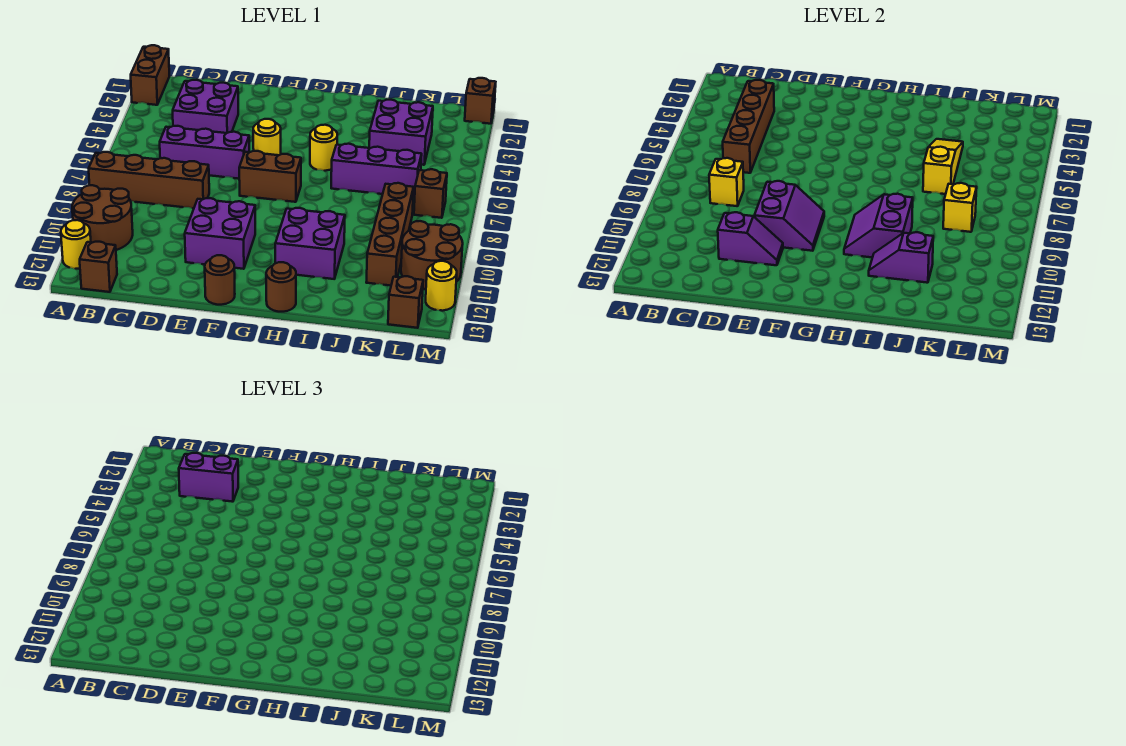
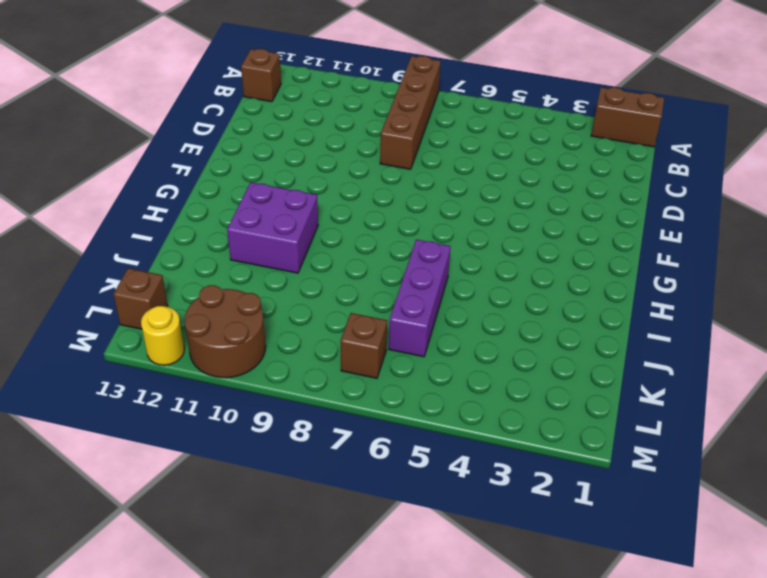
none -> brown round brick A10:B11 level 1
none -> yellow round brick A12 level 1
none -> purple brick C3:D4 level 1
none -> purple brick C6:E6 level 1

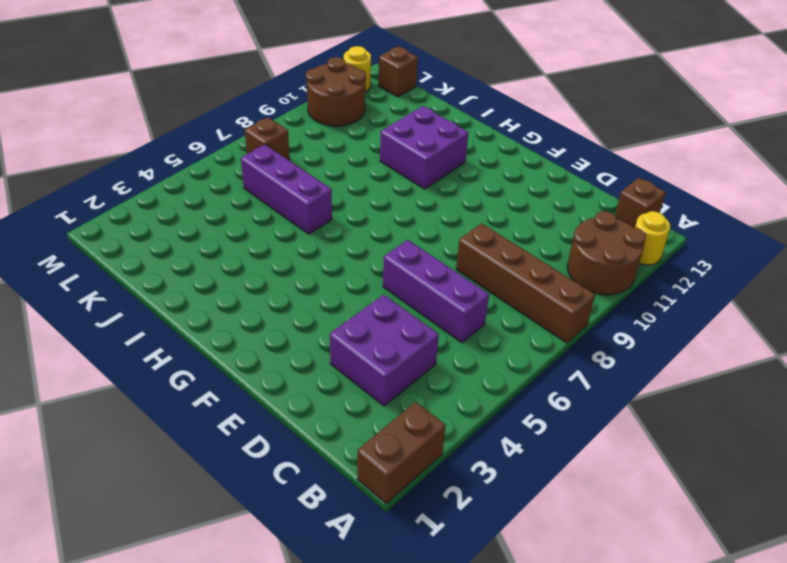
none -> purple brick E10:F11 level 1
none -> yellow round brick F5 level 1
none -> brown brick F7:G7 level 1
none -> brown round brick F13 level 1

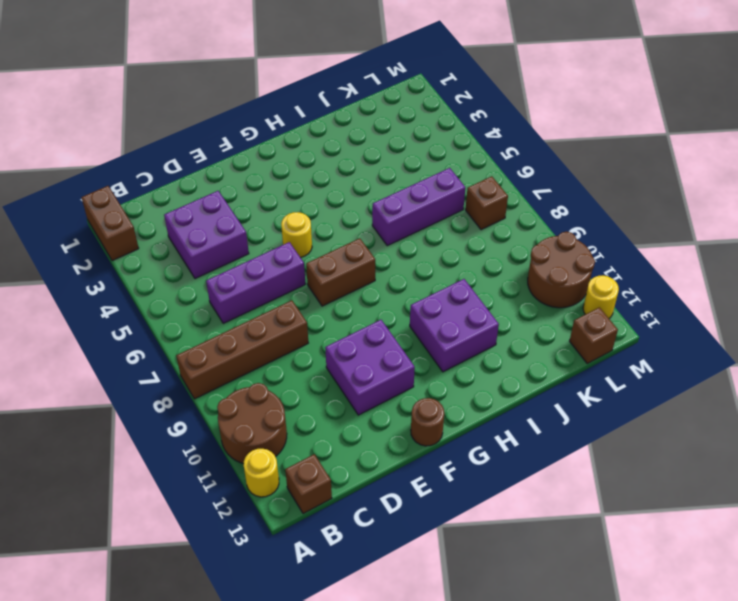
none -> yellow round brick H5 level 1
none -> brown round brick H13 level 1
none -> purple brick J3:K4 level 1
none -> brown brick K8:K11 level 1

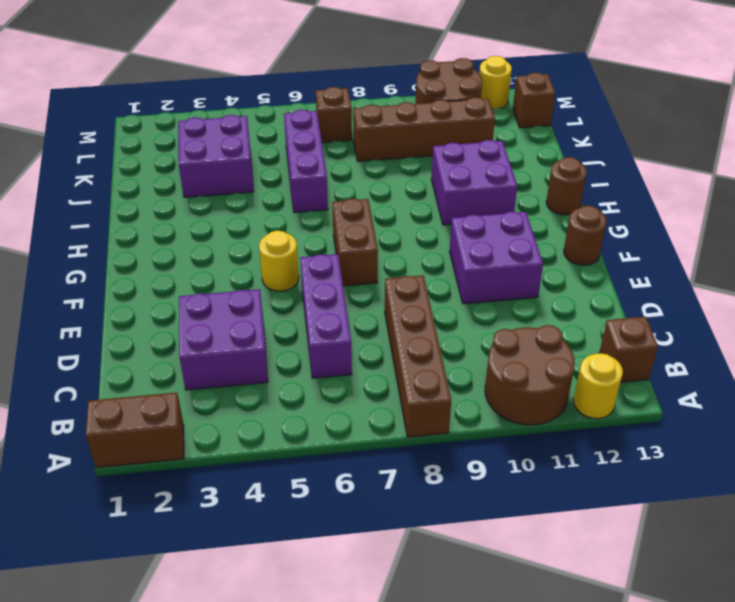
none -> yellow round brick H5 level 1
none -> brown brick M1 level 1
none -> brown brick C3:C6 level 2
none -> yellow brick C8 level 2

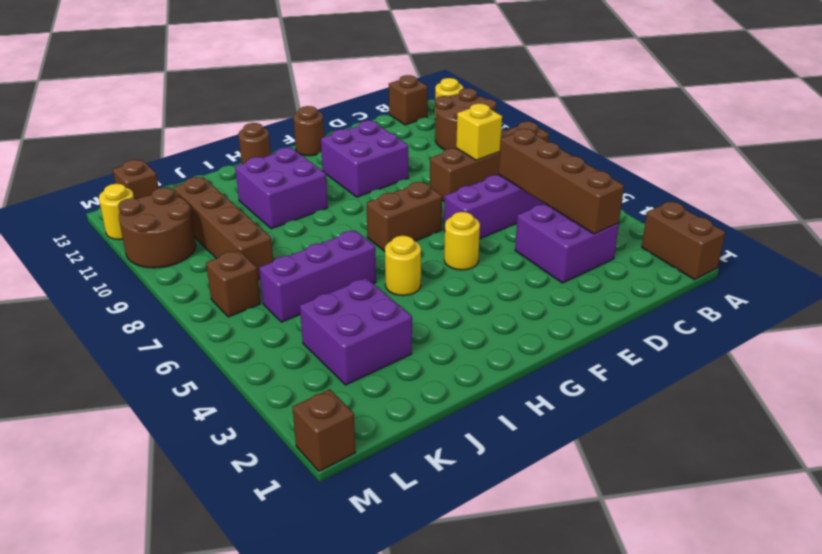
none -> purple slope D11:E11 level 2 top D
none -> purple slope E9:F10 level 2 top E
none -> purple slope H9:I10 level 2 top I
none -> purple slope I11:J11 level 2 top J

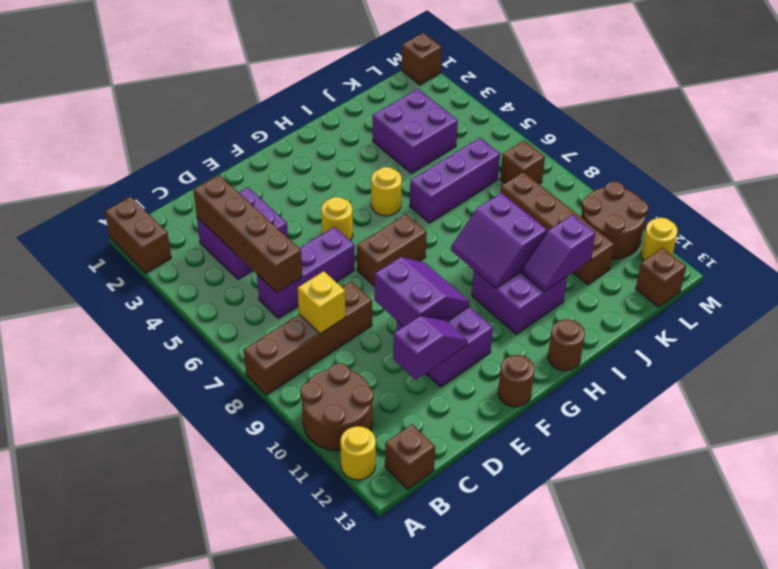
none -> yellow slope J4:J6 level 2 top 6
none -> yellow brick K8 level 2
none -> purple brick C3:D3 level 3

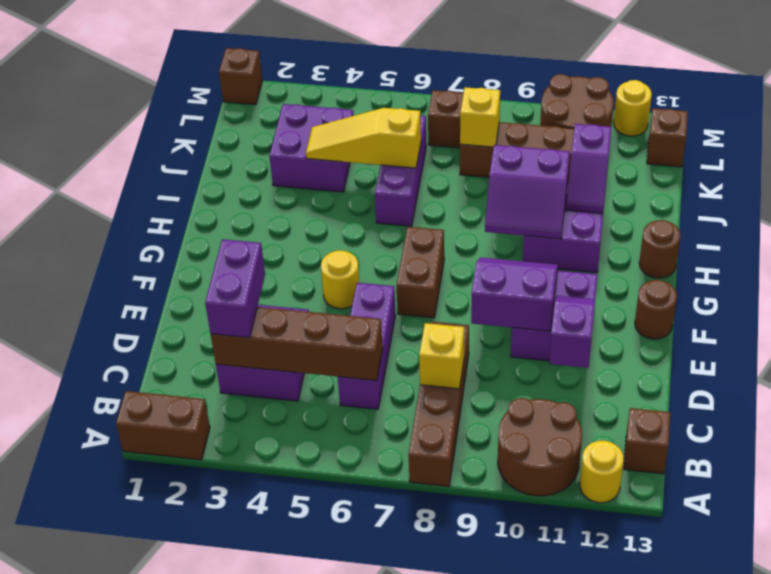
none -> yellow round brick H5 level 1

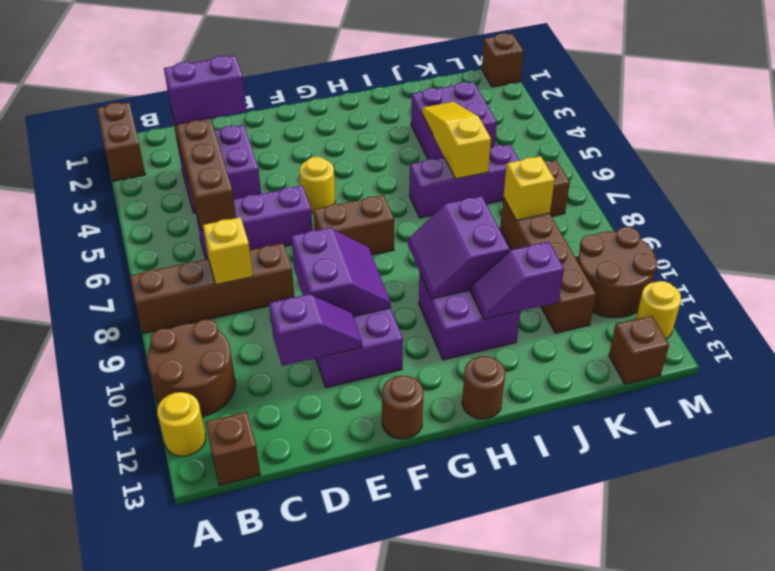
none -> yellow round brick H5 level 1

